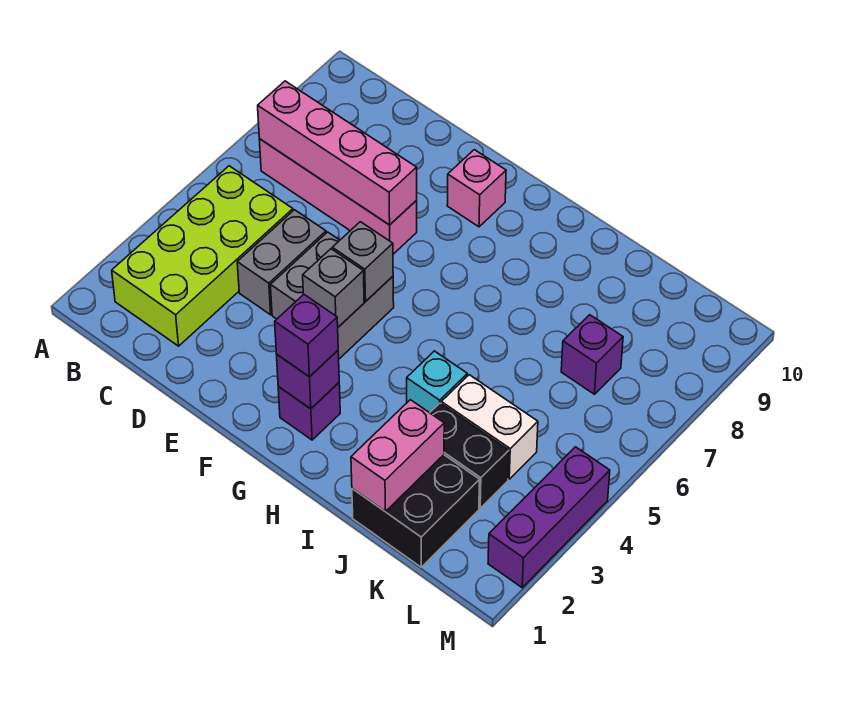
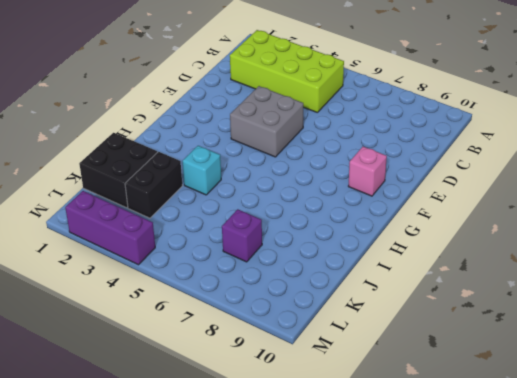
none -> pink brick B7:E7 level 1
none -> grey brick D4:D5 level 1
none -> purple brick G2 level 1

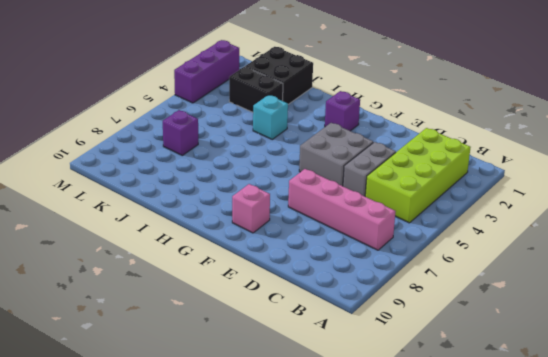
none -> white brick J4:K4 level 1
none -> pink brick B7:E7 level 2
none -> grey brick F4 level 2

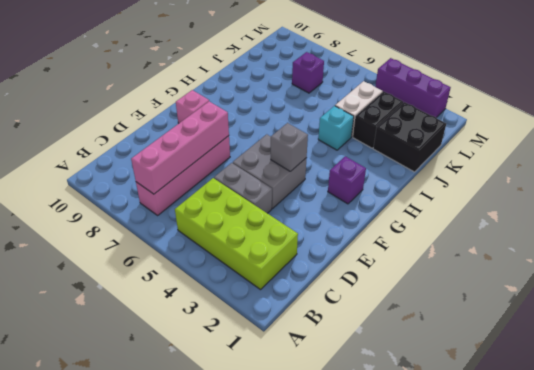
none -> grey brick F5 level 2
none -> purple brick G2 level 2
none -> pink brick J1:J2 level 2

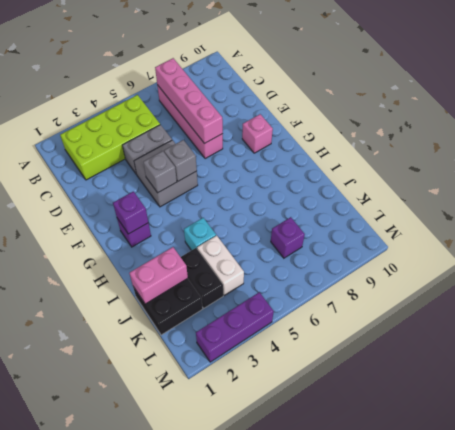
none -> purple brick G2 level 3

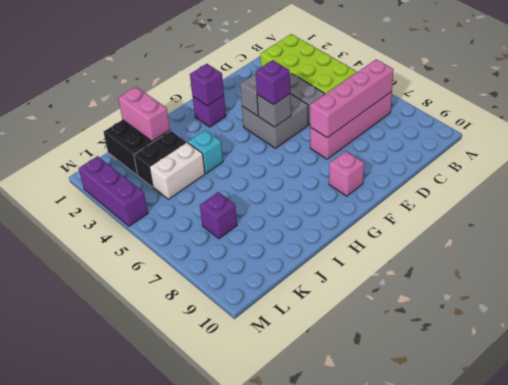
purple brick F5 level 3 -> purple brick G2 level 3

